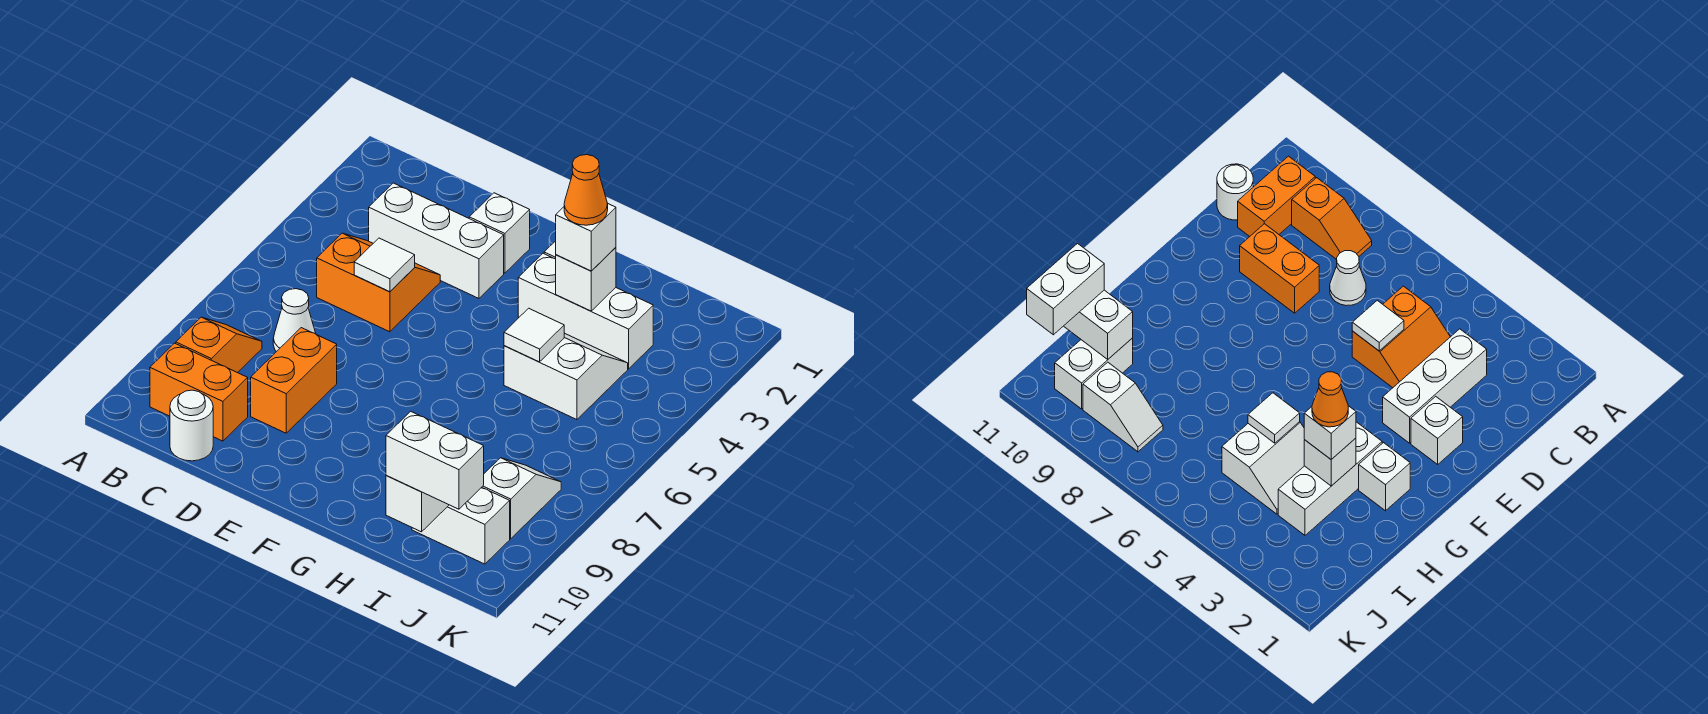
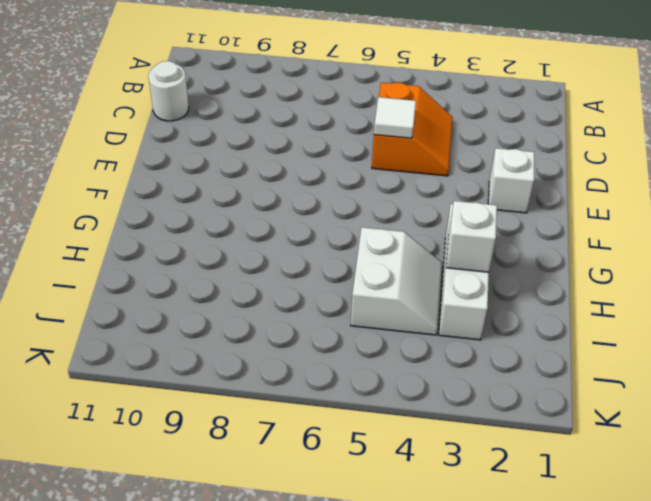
none -> orange slope B8:B9 level 1 top 9
none -> orange brick B10:C10 level 1
none -> white brick C3:E3 level 1

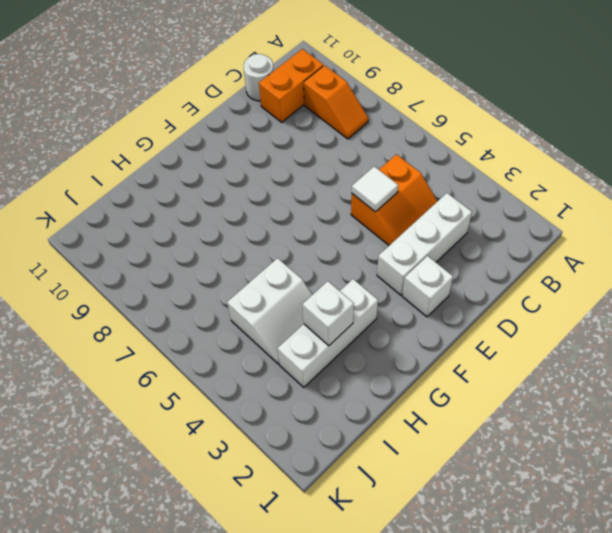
none -> white cone C7 level 1
none -> orange brick D8:D9 level 1
none -> white brick G2 level 1

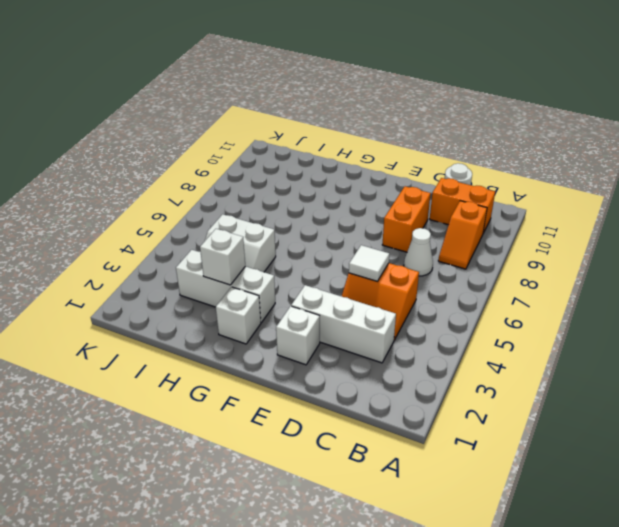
none -> white brick I10:J10 level 1
none -> white slope J8:J9 level 1 top 9
none -> white tile H5 level 2

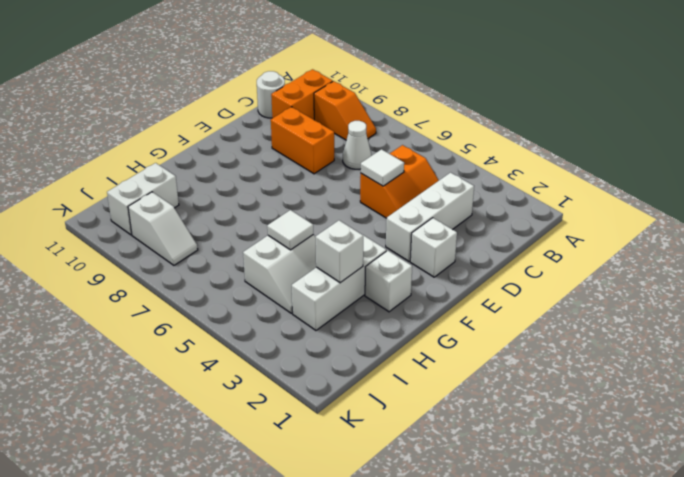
none -> white brick I10:I11 level 2
none -> white brick H3 level 3
none -> white brick I11:J11 level 3

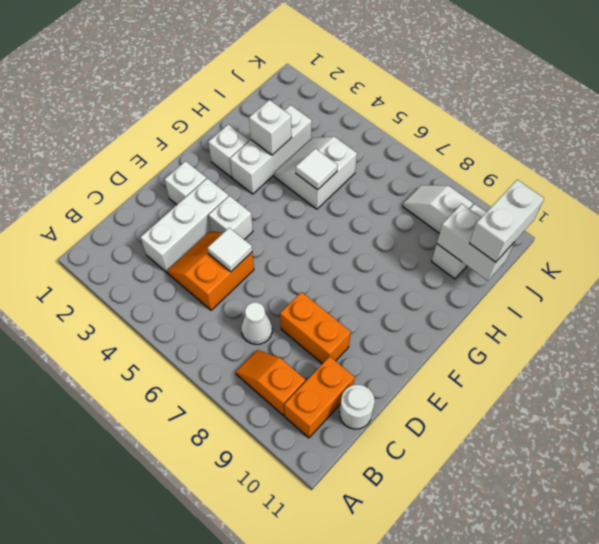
white brick E4 level 1 -> white brick H3 level 3
none -> orange cone H3 level 4

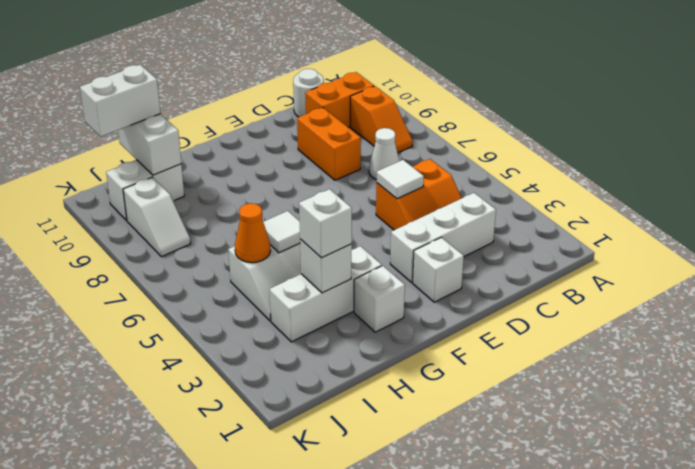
orange cone I5 level 2 -> orange cone H3 level 4

